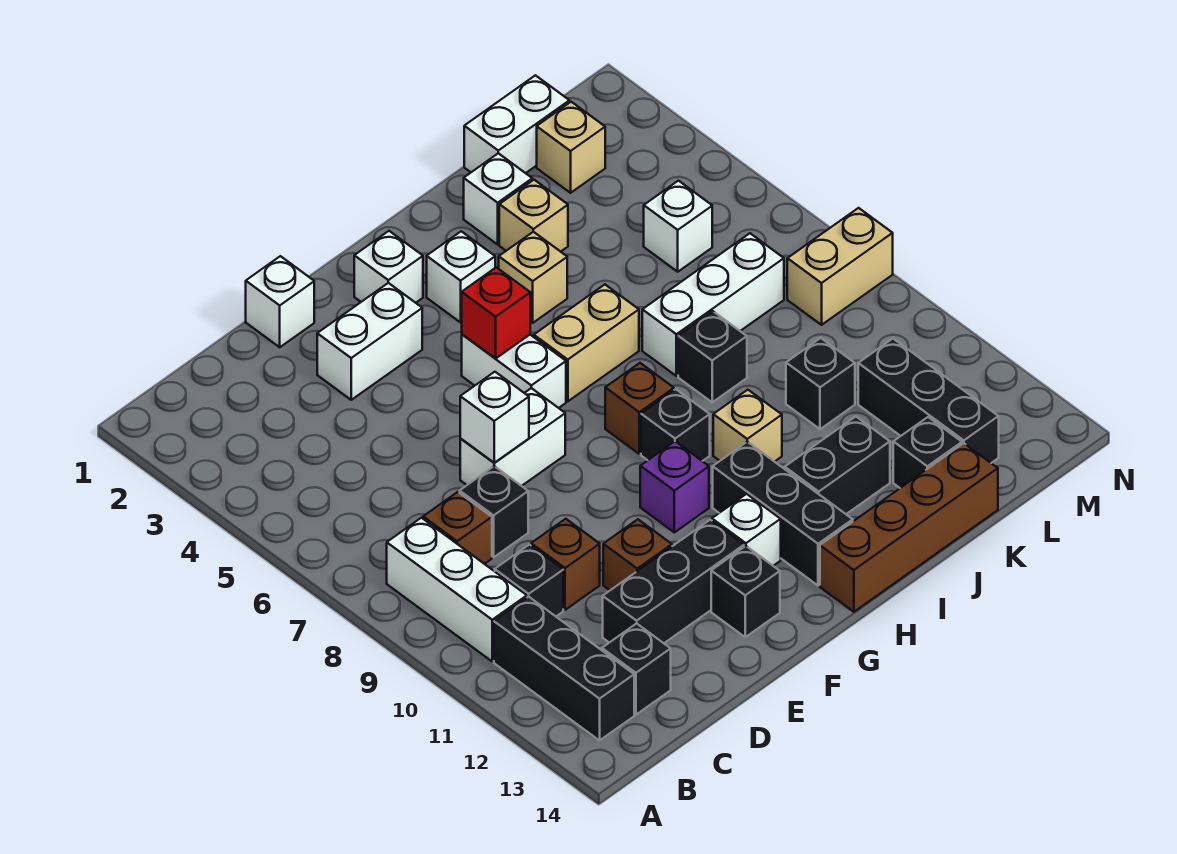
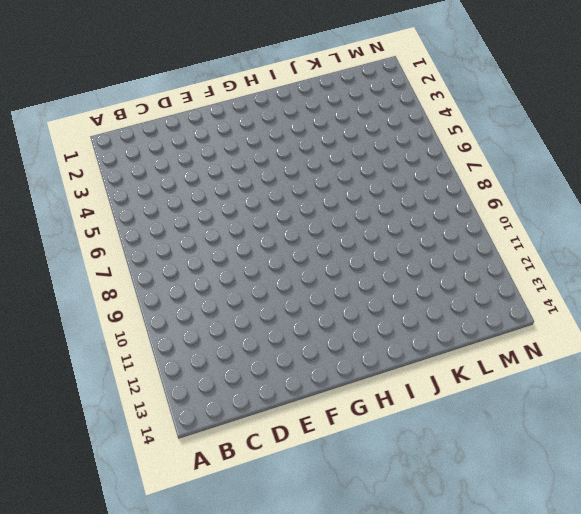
none -> white brick B8:B10 level 1
none -> black brick B11:B13 level 1
none -> brown brick C8 level 1
none -> black brick C10 level 1

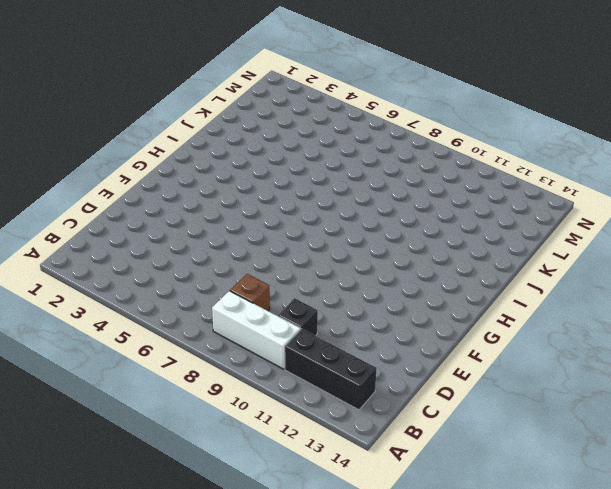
none -> black brick C13 level 1
none -> black brick D8 level 1
none -> brown brick D10 level 1
none -> black brick D12:F12 level 1

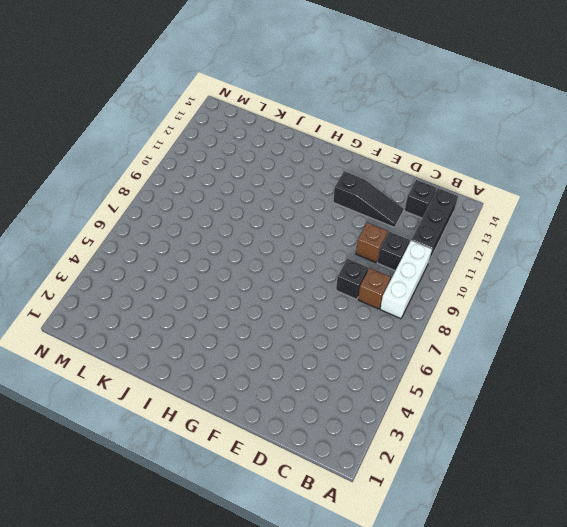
black slope D12:F12 level 1 top F -> black brick D12:F12 level 1
none -> white brick E1 level 1
none -> white brick E3:F3 level 1
none -> white brick E7:F7 level 1
none -> brown brick E11 level 1

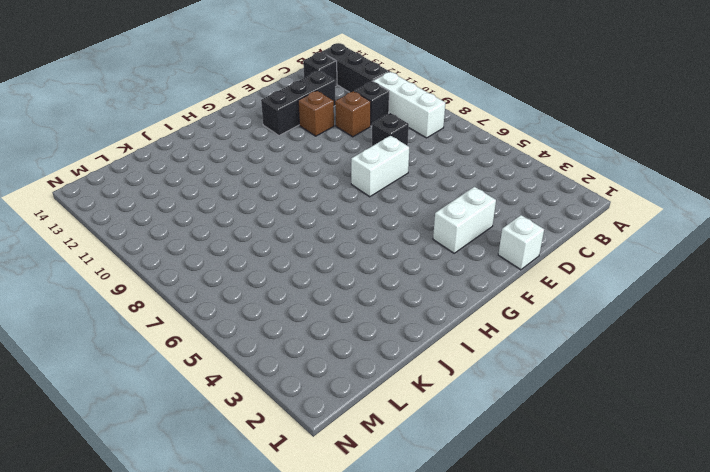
none -> brown brick C8 level 1
none -> black brick F13 level 1
none -> white brick G2 level 1
none -> white brick G5:G6 level 1

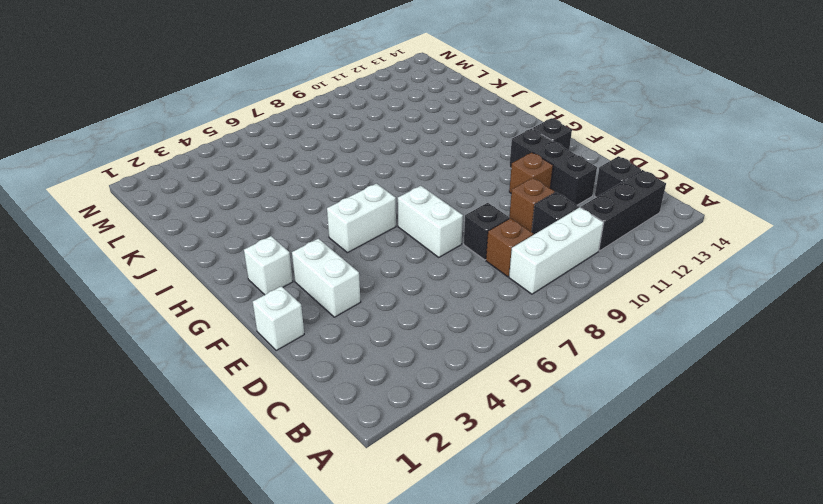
none -> purple brick G10 level 1
none -> white brick G12 level 1
none -> white brick H3 level 1
none -> tan brick H6:I6 level 1

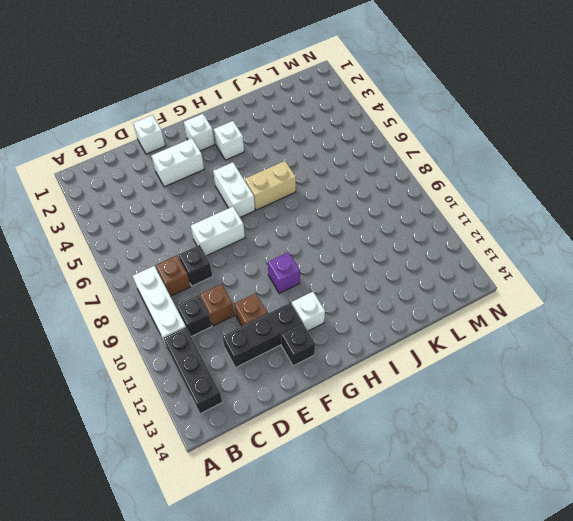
none -> black brick C13 level 1
none -> brown brick H8 level 1
none -> black brick H9 level 1
none -> black brick H11:H13 level 1

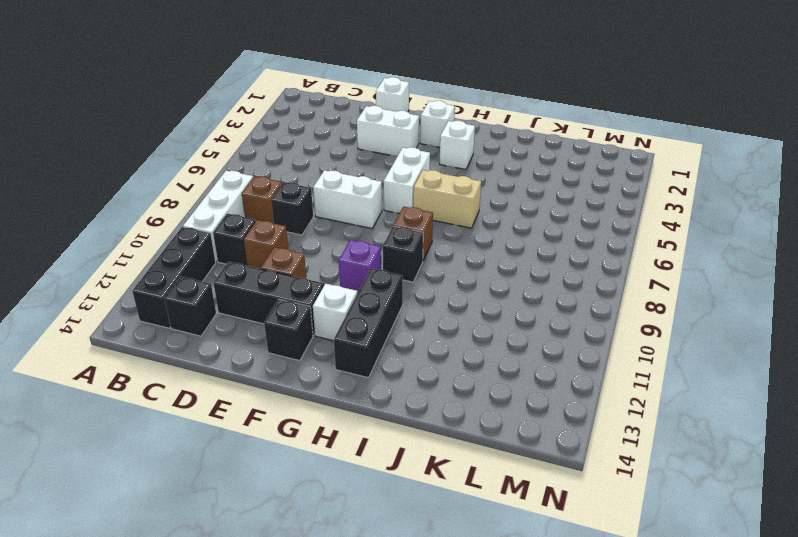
none -> brown brick H14:K14 level 1
none -> tan brick I4 level 1
none -> tan brick I10 level 1
none -> black brick I12:J12 level 1

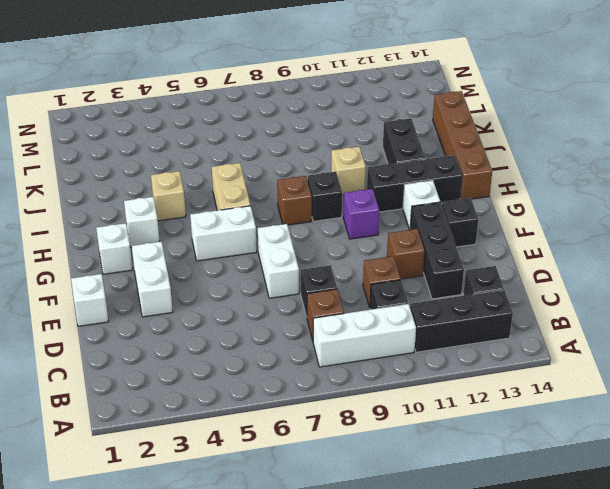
none -> white brick J2 level 1
none -> tan brick J3 level 1
none -> white brick J7:L7 level 1
none -> black brick J8 level 1

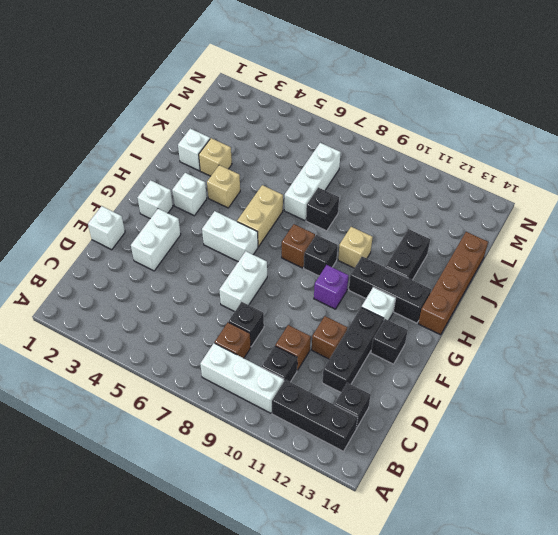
none -> white brick K1:L1 level 1
none -> black brick K10 level 1
none -> black brick K13 level 1
none -> tan brick L2 level 1

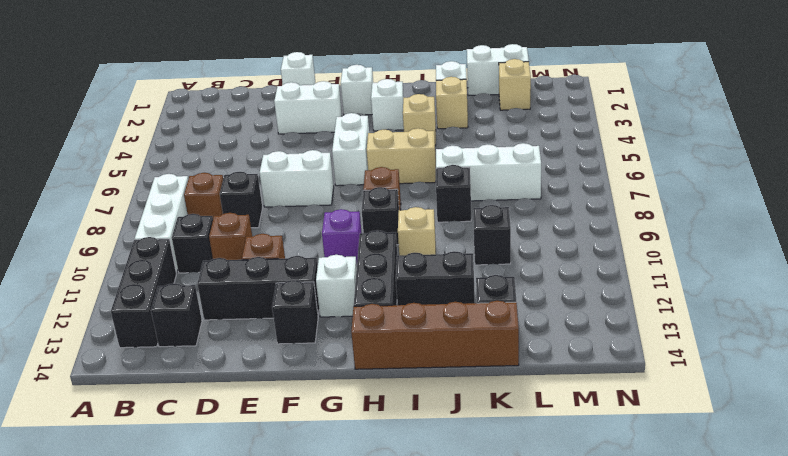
none -> white brick L5 level 1
none -> black brick L11:L13 level 1
none -> tan brick M8:N8 level 1
none -> white brick E7 level 2

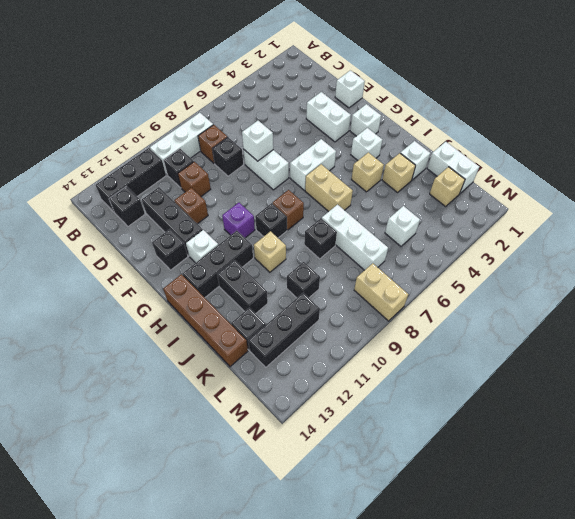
none -> red brick G5 level 2

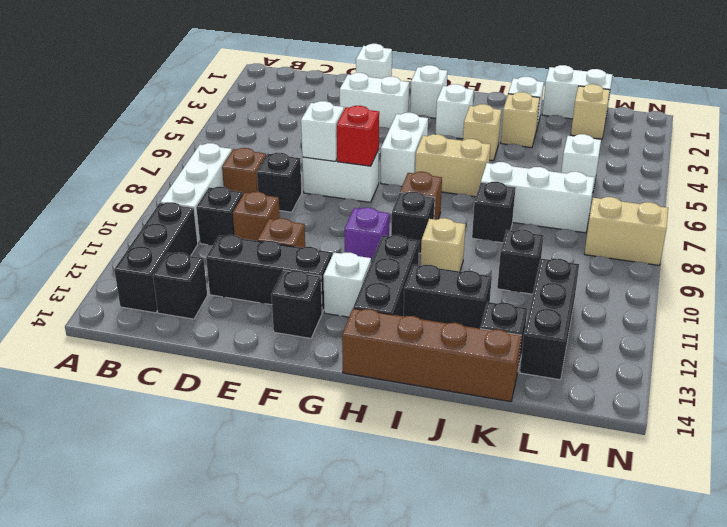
red brick F7 level 2 -> red brick G5 level 2

